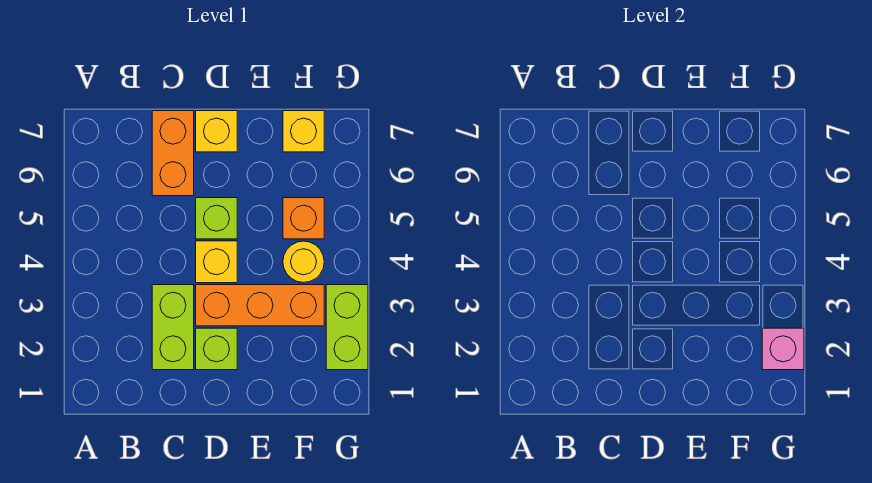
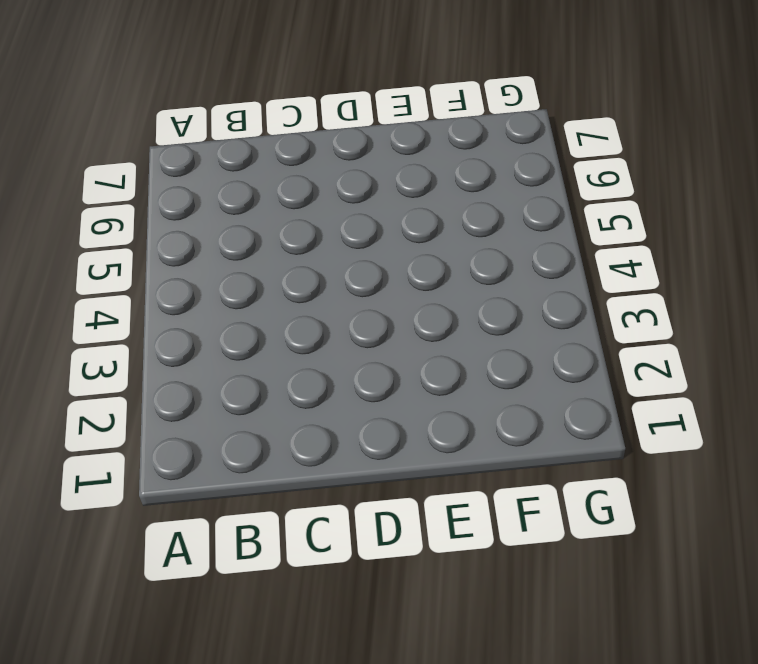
none -> lime brick C2:C3 level 1
none -> orange brick C6:C7 level 1
none -> lime brick D2 level 1

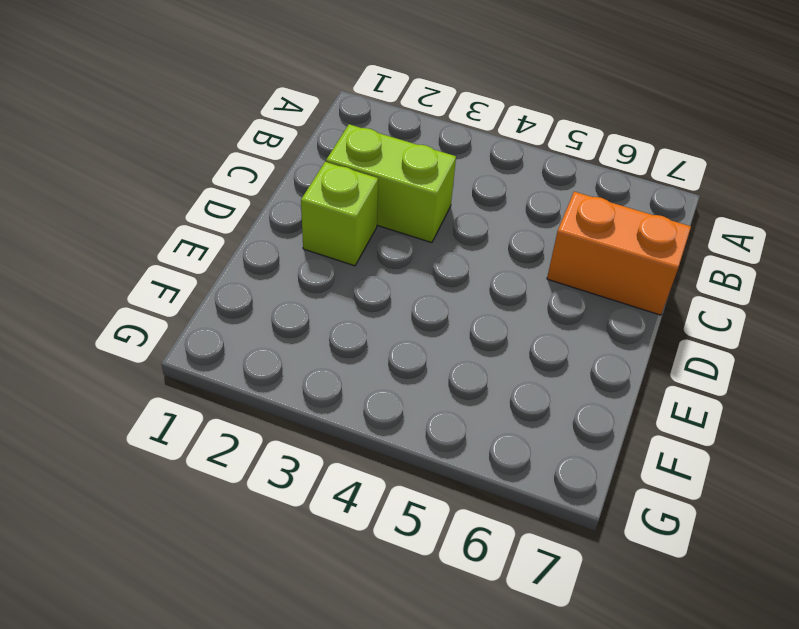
none -> orange brick D3:F3 level 1
none -> yellow brick D4 level 1
none -> lime brick D5 level 1

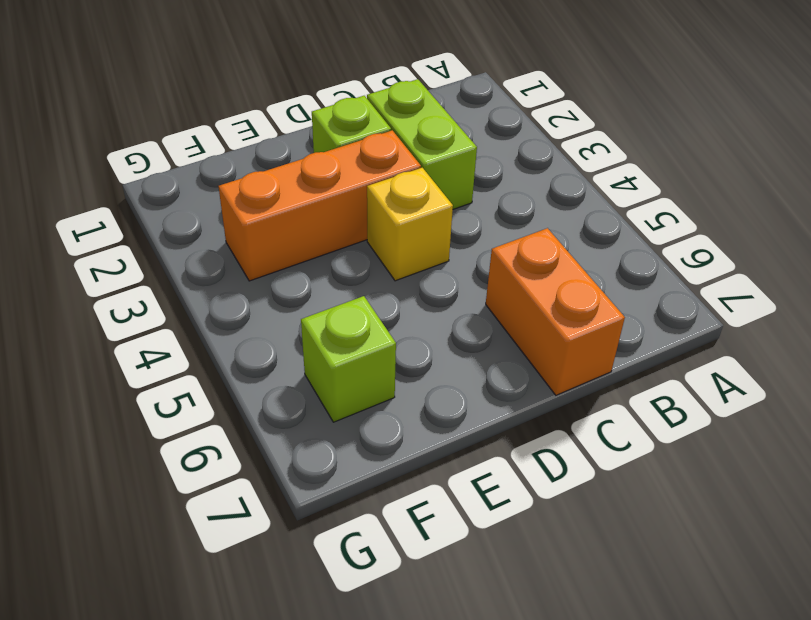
lime brick F6 level 1 -> lime brick D5 level 1
none -> yellow brick D7 level 1
none -> yellow round brick F4 level 1
none -> orange brick F5 level 1

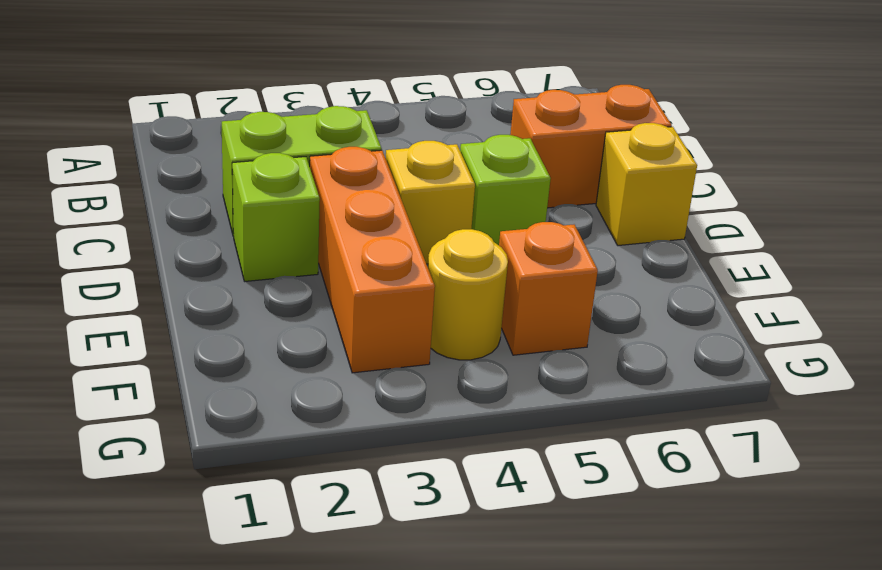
none -> yellow brick F7 level 1
none -> lime brick G2:G3 level 1
none -> pink brick G2 level 2

